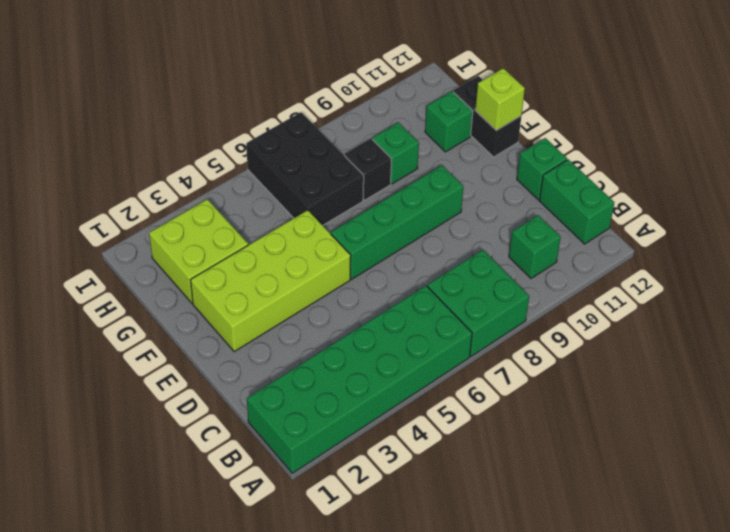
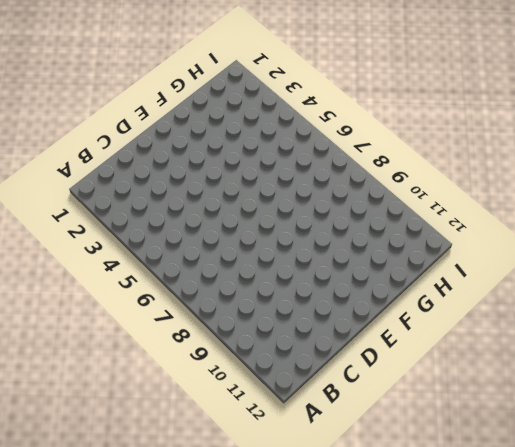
none -> green brick A1:B6 level 1
none -> green brick A7:B8 level 1
none -> green brick B10 level 1

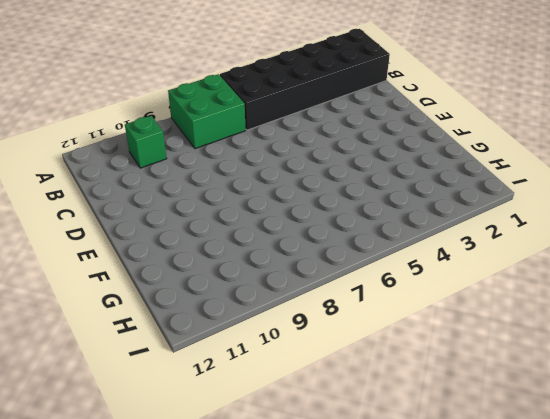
black brick A1:B6 level 1 -> green brick A1:B6 level 1
none -> green brick B12:C12 level 1
none -> green brick D12 level 1
none -> lime brick E2:F5 level 1

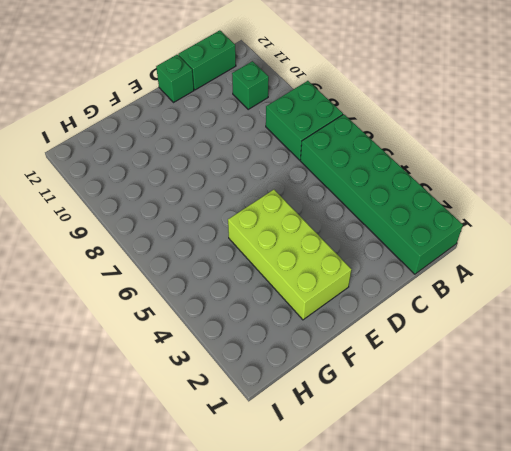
none -> green brick E6:E9 level 1
none -> black brick F12:G12 level 1
none -> lime brick G2:H3 level 1

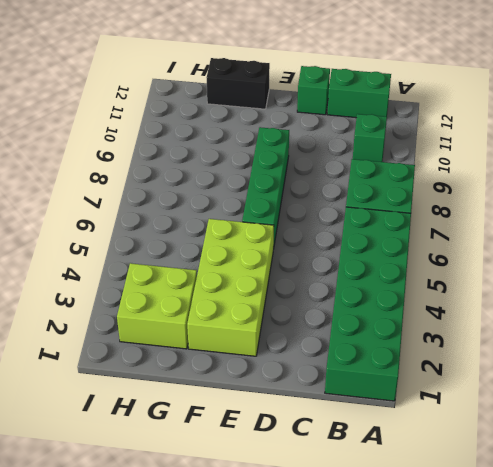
none -> black brick G6:I7 level 1
none -> black brick G8 level 1
none -> green brick G9 level 1

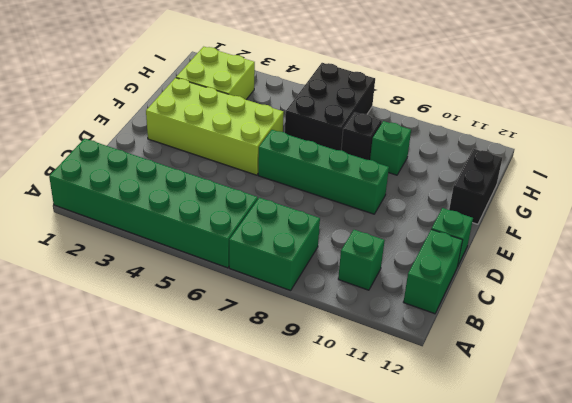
none -> green brick G11 level 1
none -> lime brick F12 level 2

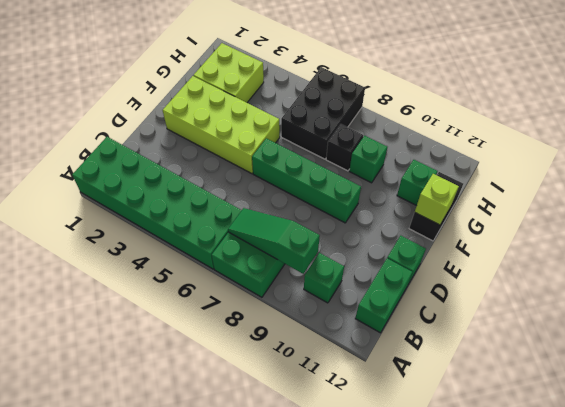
green slope B7:B9 level 2 top 9 -> none

